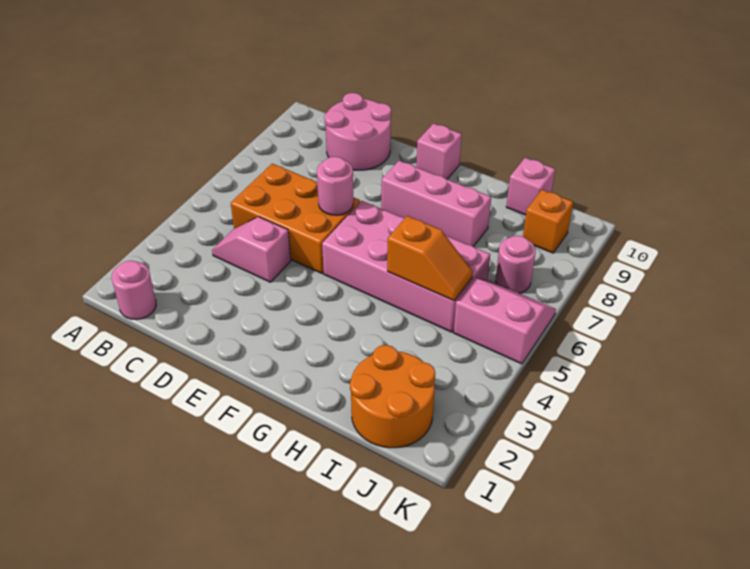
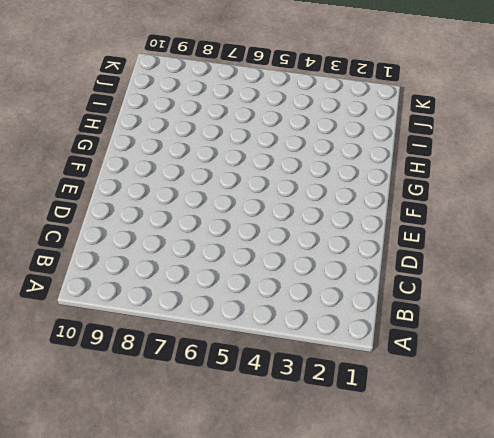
none -> pink round brick B1 level 1
none -> pink slope C4:D4 level 1 top D
none -> orange brick C5:E6 level 1

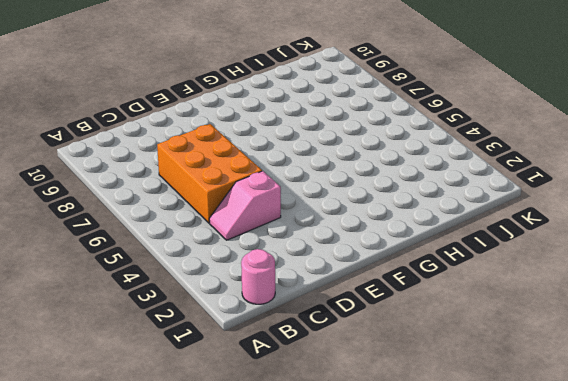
orange brick C5:D7 level 1 -> orange brick C5:E6 level 1
none -> pink round brick C9:D10 level 1
none -> pink brick F5:I6 level 1
none -> pink brick F8:H8 level 1

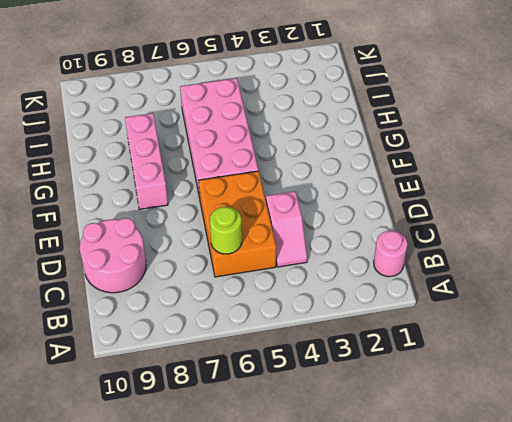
lime round brick C6 level 2 -> none
none -> pink brick F10 level 1
none -> orange round brick I1:J2 level 1
none -> pink brick I10 level 1

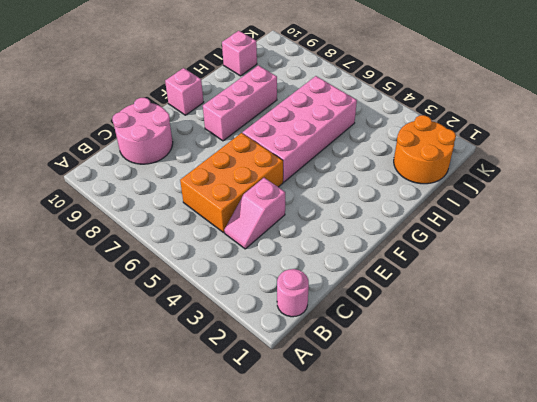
none -> pink slope J5:K6 level 1 top 5
none -> pink round brick J7 level 1
none -> orange brick J9 level 1

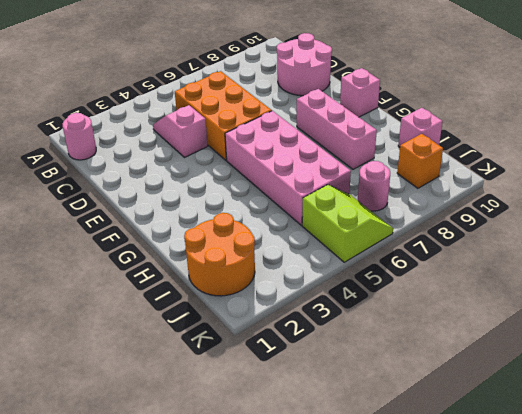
lime slope J5:K6 level 1 top 5 -> pink slope J5:K6 level 1 top 5
none -> pink round brick E6 level 2
none -> orange slope H5:I5 level 2 top H

